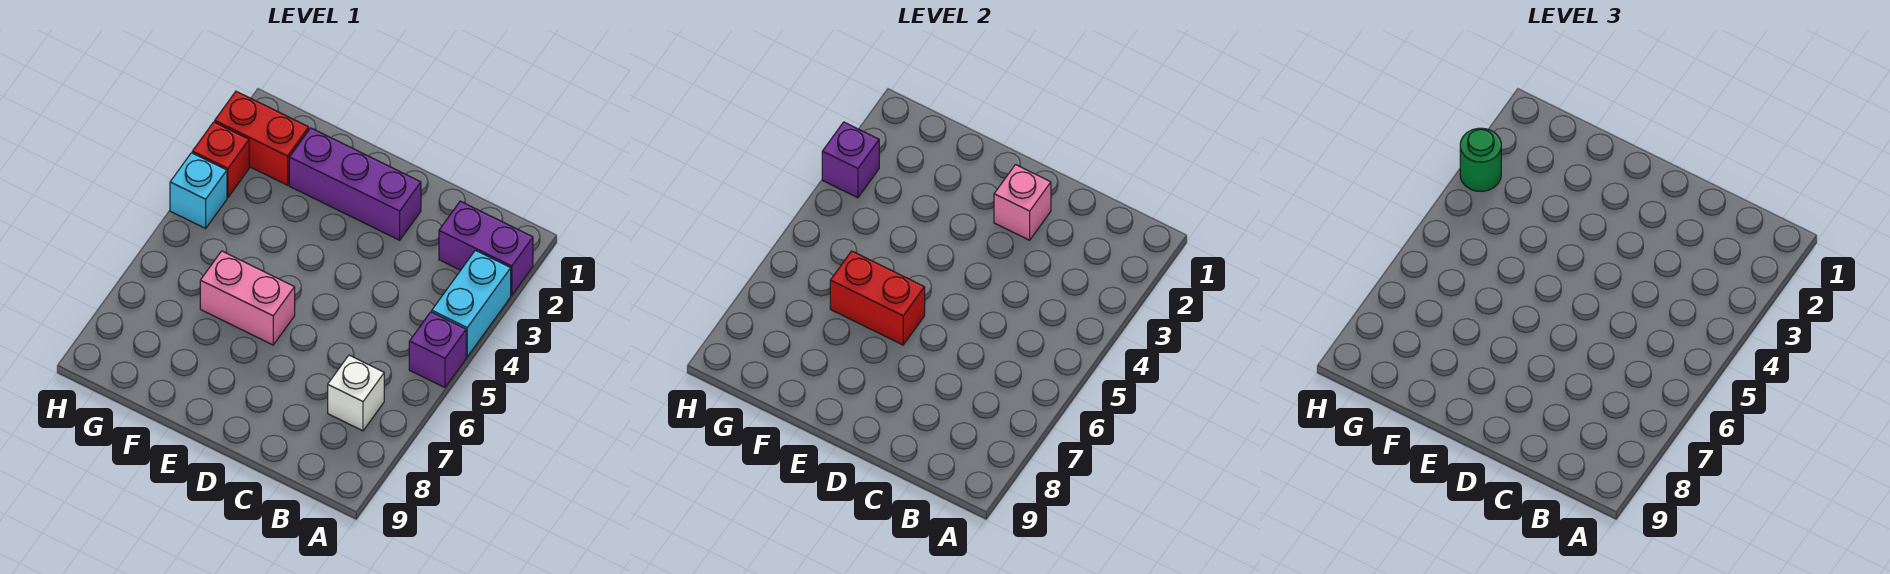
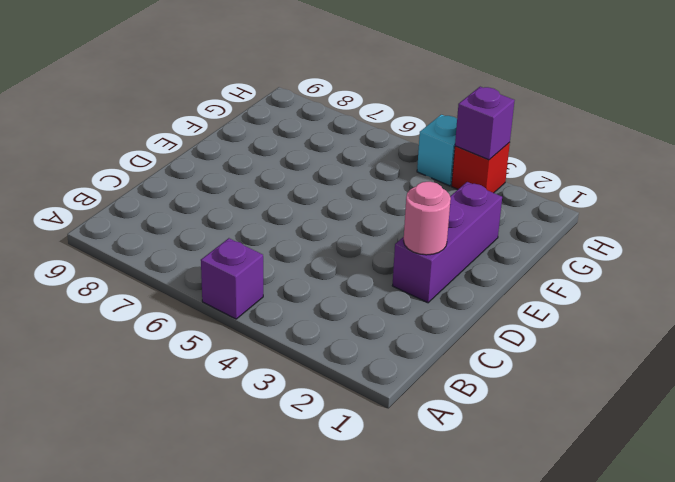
pink round brick D2 level 2 -> pink brick D2 level 2
none -> purple brick A2:B2 level 1
none -> cyan brick A3:A4 level 1
none -> white brick B7 level 1

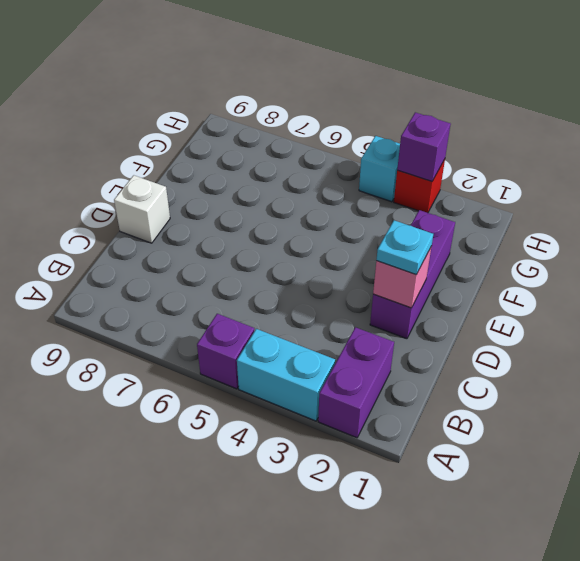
cyan plate D2 level 3 -> none
white brick D9 level 1 -> white brick B7 level 1
none -> pink brick E6:F6 level 1
none -> red brick G2:H2 level 1
none -> red brick E6:F6 level 2

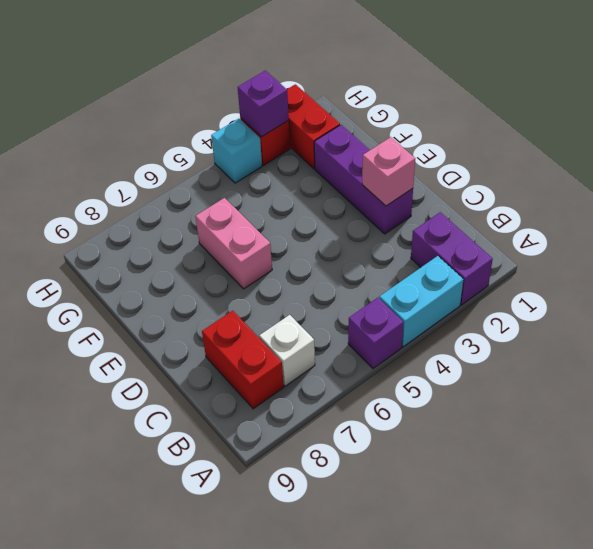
red brick B8:C8 level 1 -> red brick E6:F6 level 2
none -> green round brick H3 level 3

